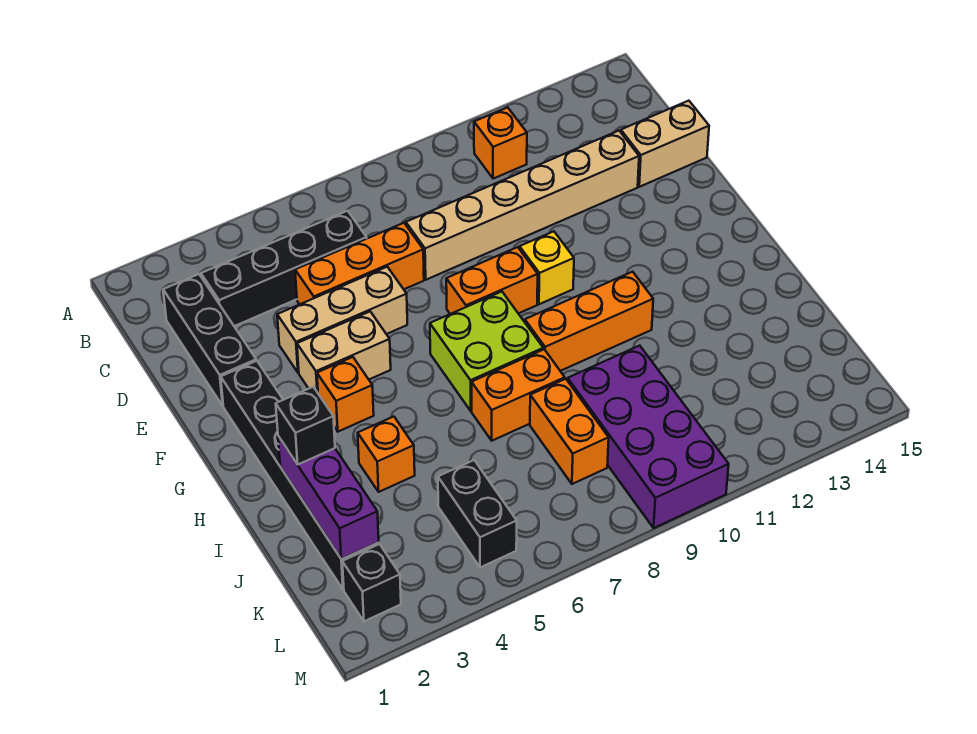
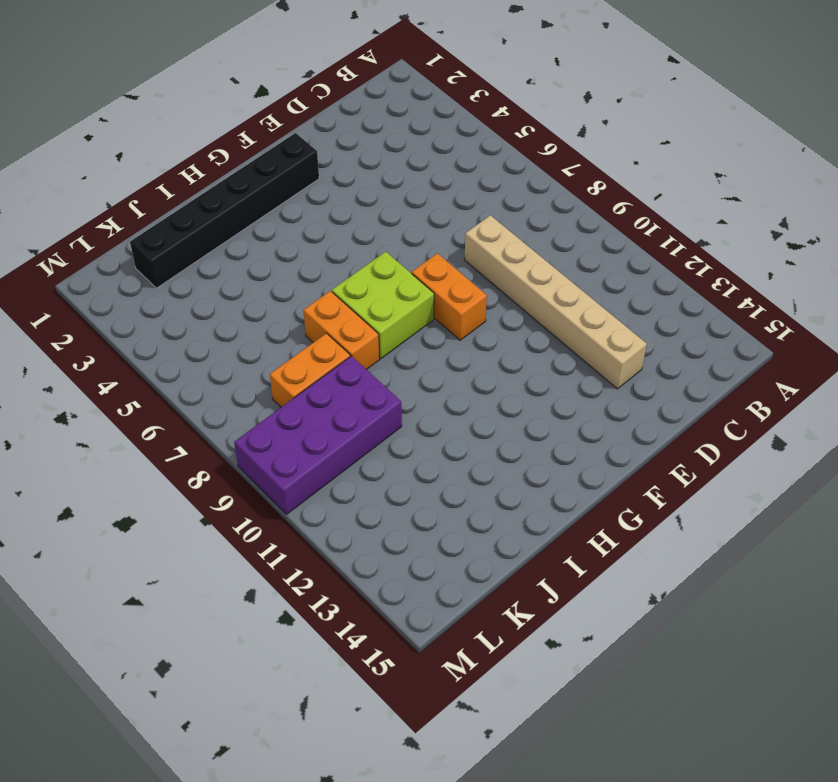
none -> orange brick B11 level 1
none -> black brick C2:E2 level 1
none -> black brick C3:C6 level 1

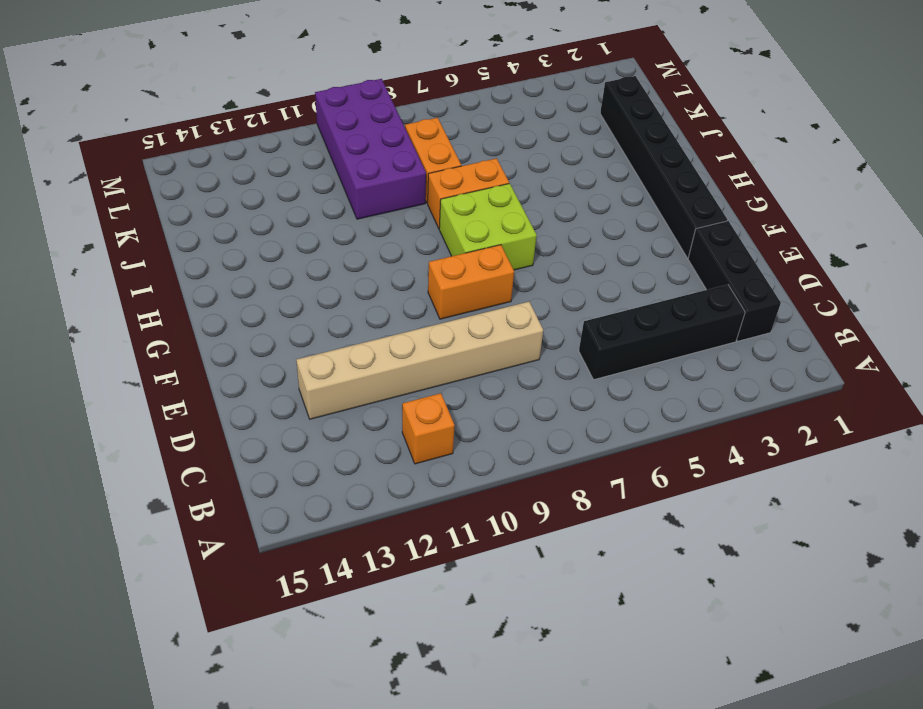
none -> orange brick D5:D7 level 1
none -> tan brick D14:D15 level 1
none -> tan brick E4:E6 level 1

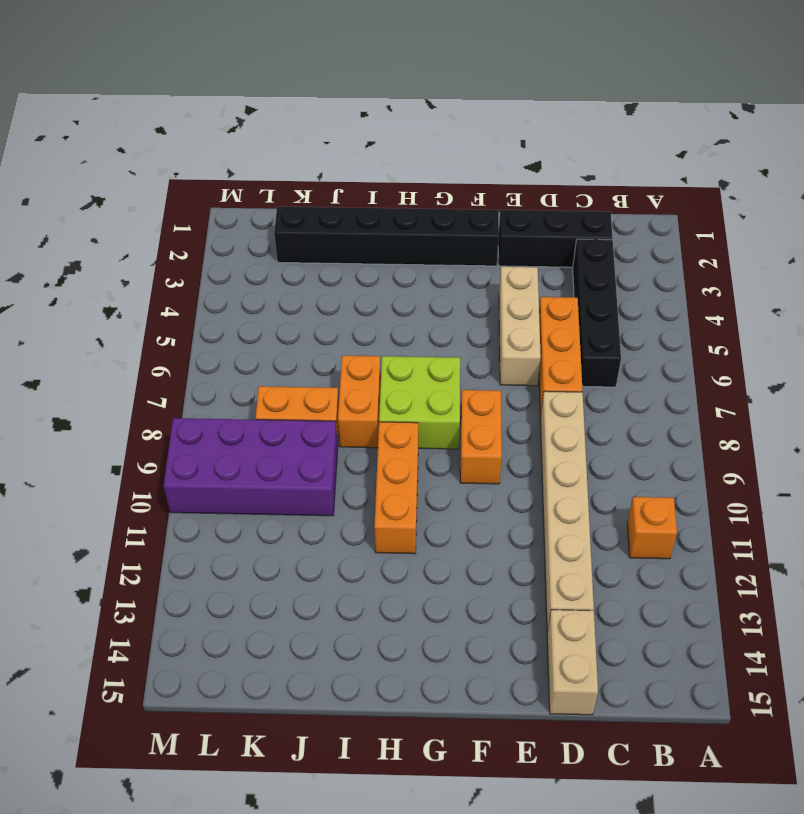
none -> tan brick F4:F5 level 1
none -> yellow brick F10 level 1
none -> orange brick G4 level 1

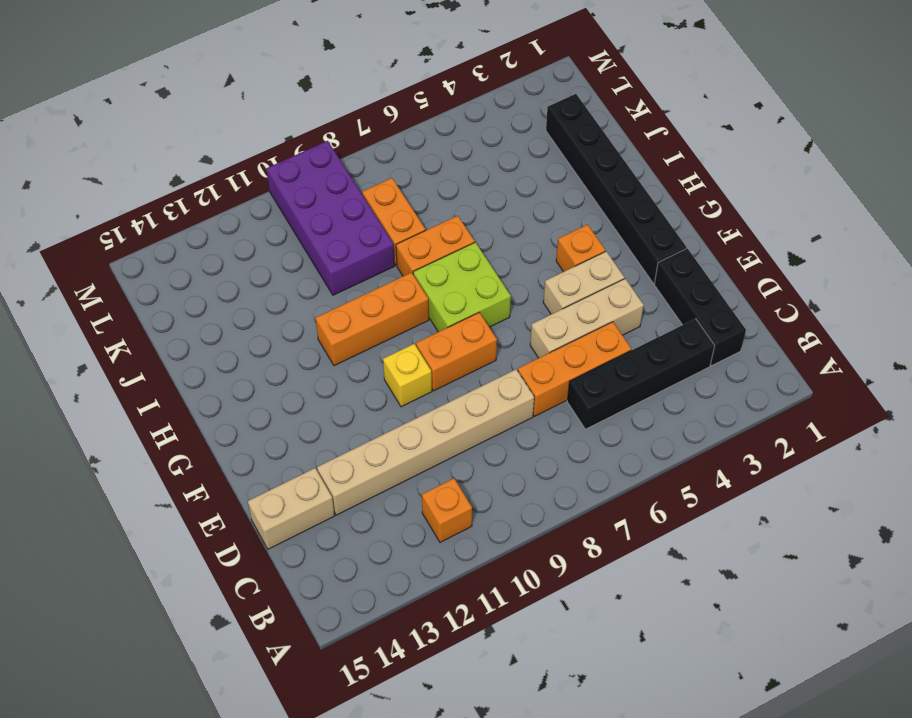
none -> orange brick I4 level 1
none -> black brick K5:L5 level 1
none -> black brick L2 level 1

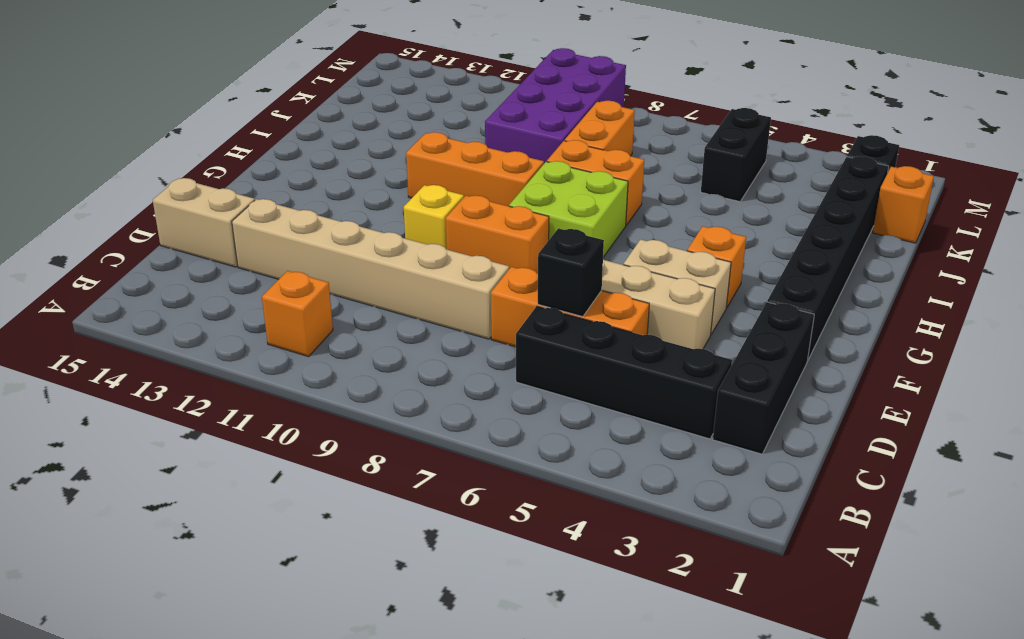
black brick D6 level 2 -> black brick I2 level 3
orange brick K1 level 1 -> orange brick I4 level 1
none -> purple brick I2:K2 level 2

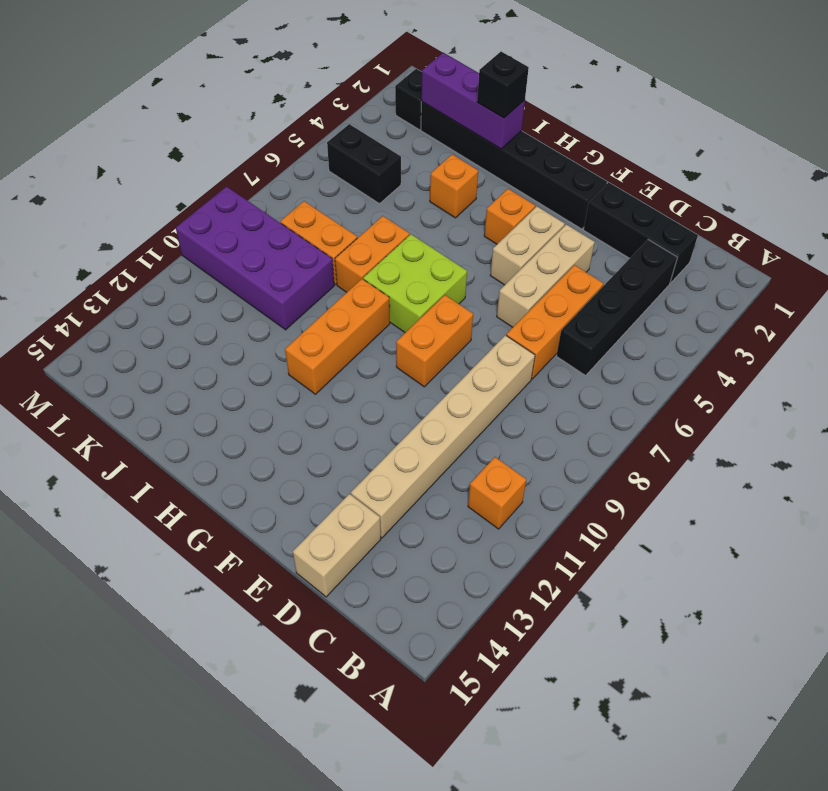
none -> yellow brick F10 level 1

